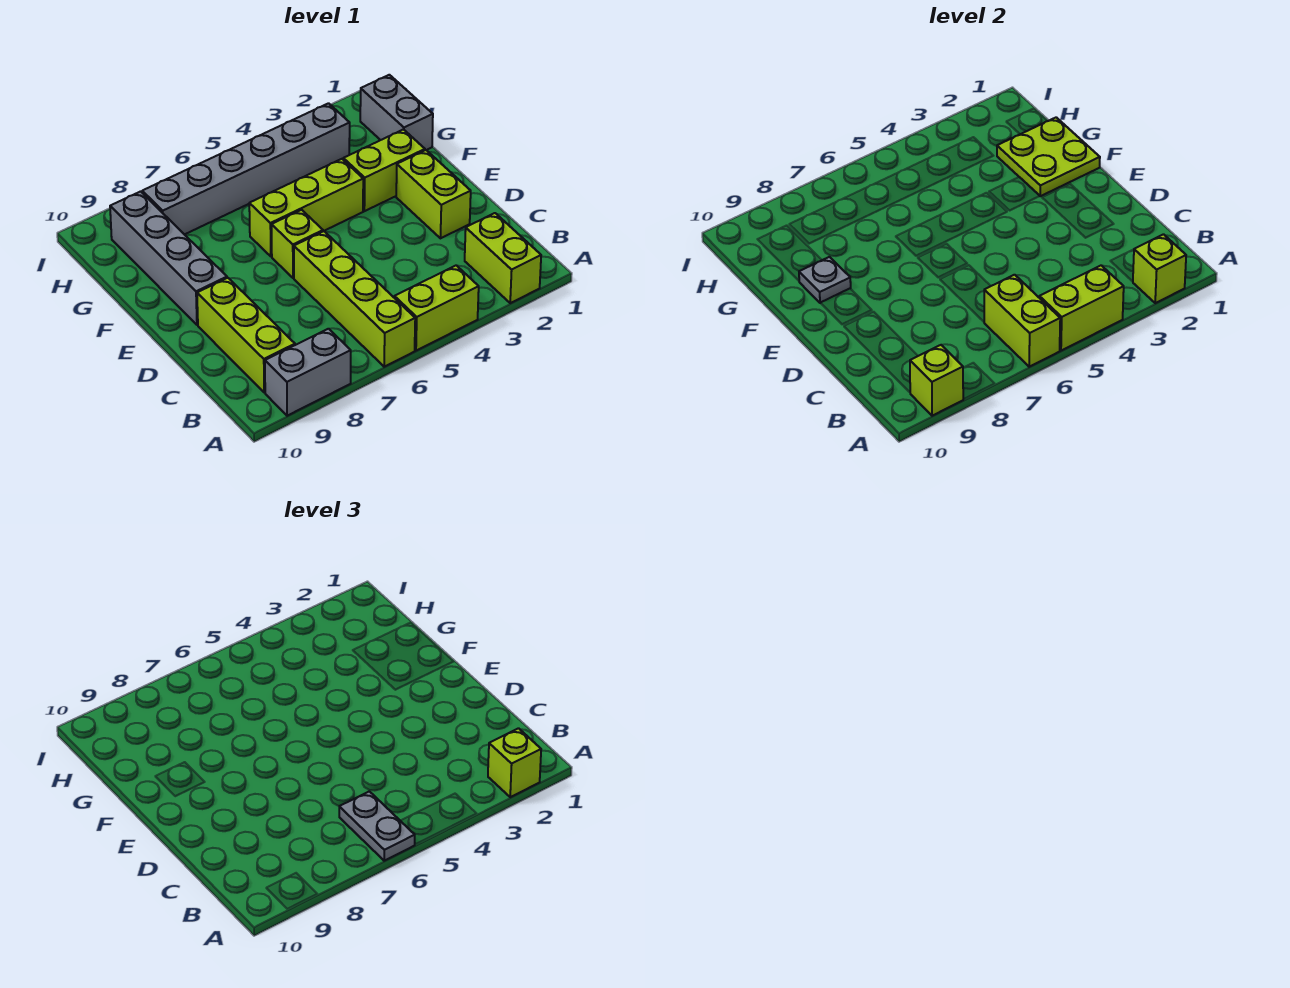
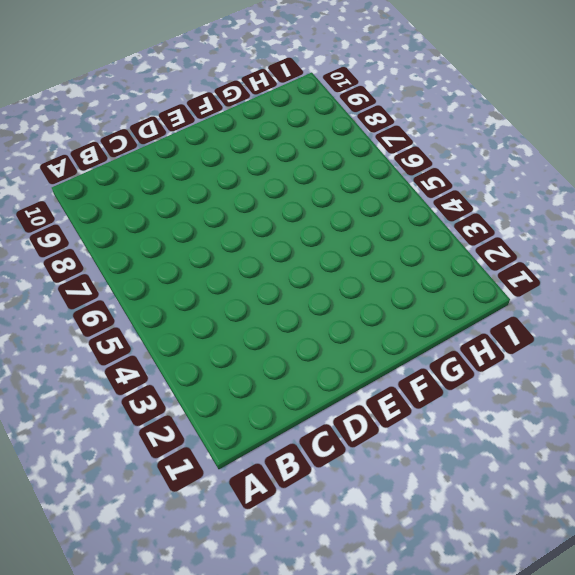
none -> lime brick A2:B2 level 1
none -> lime brick A4:A5 level 1
none -> lime brick A6:D6 level 1

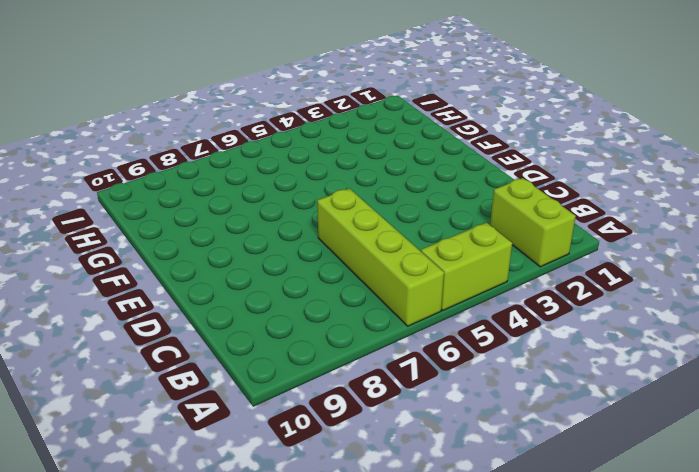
none -> grey brick A8:A9 level 1
none -> lime brick B9:D9 level 1
none -> lime brick D2:E2 level 1

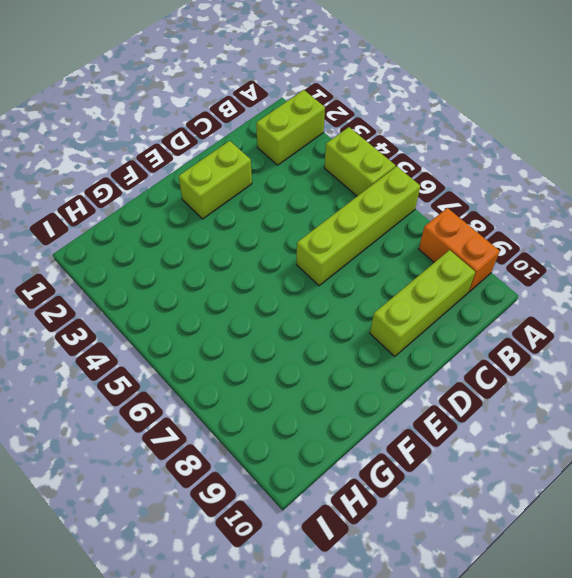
orange brick A8:A9 level 1 -> grey brick A8:A9 level 1
none -> lime brick E6 level 1
none -> grey brick E9:H9 level 1
none -> lime brick F2:F3 level 1

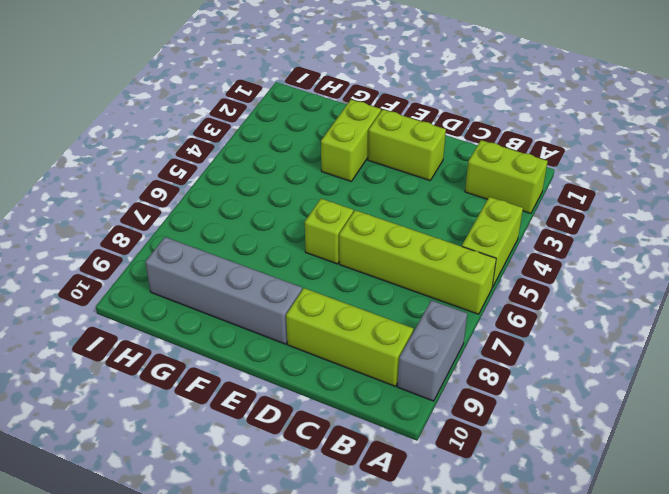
none -> lime brick F4:F6 level 1
none -> grey brick G1:H1 level 1
none -> grey brick H3:H8 level 1

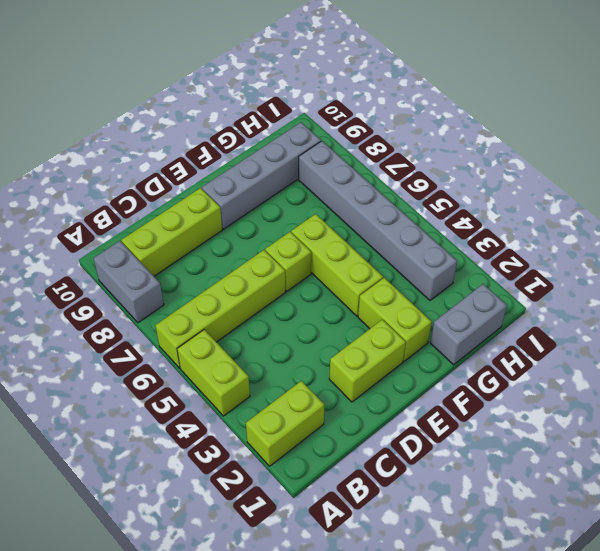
none -> lime brick A2 level 2
none -> lime brick A4:A5 level 2
none -> lime brick A6:B6 level 2

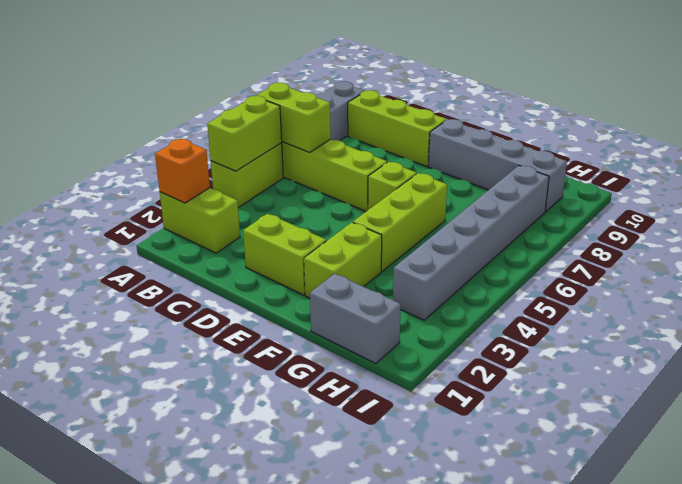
orange brick A2 level 2 -> lime brick A2 level 2
none -> lime brick A9 level 2
none -> lime plate F1:G2 level 2
none -> grey plate F9 level 2

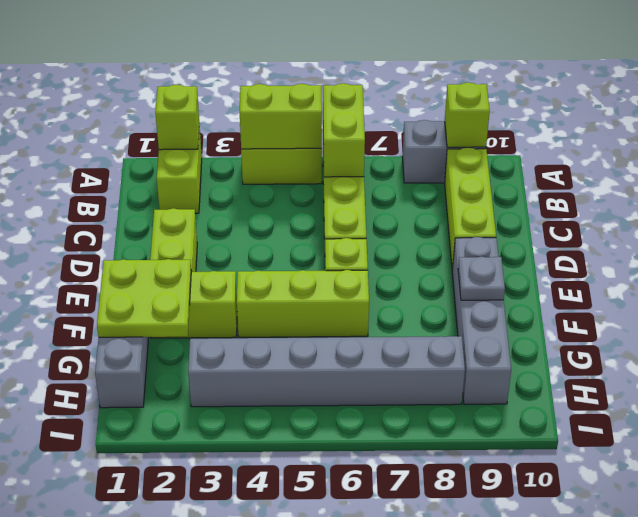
none -> lime brick A2 level 3
none -> grey plate A6:B6 level 3

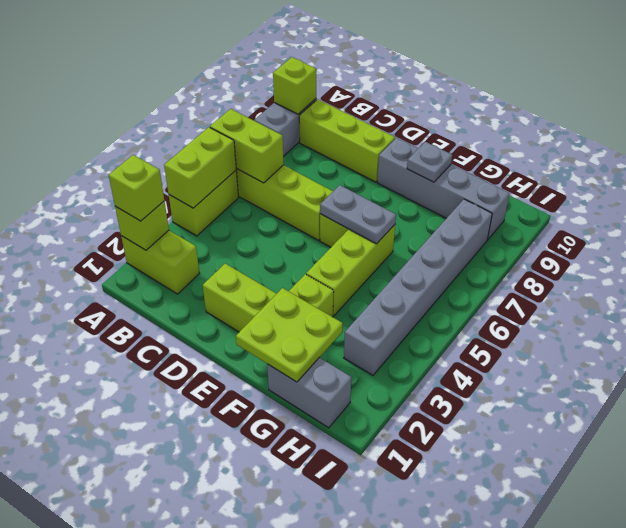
grey plate E6:F6 level 2 -> grey plate A6:B6 level 3

